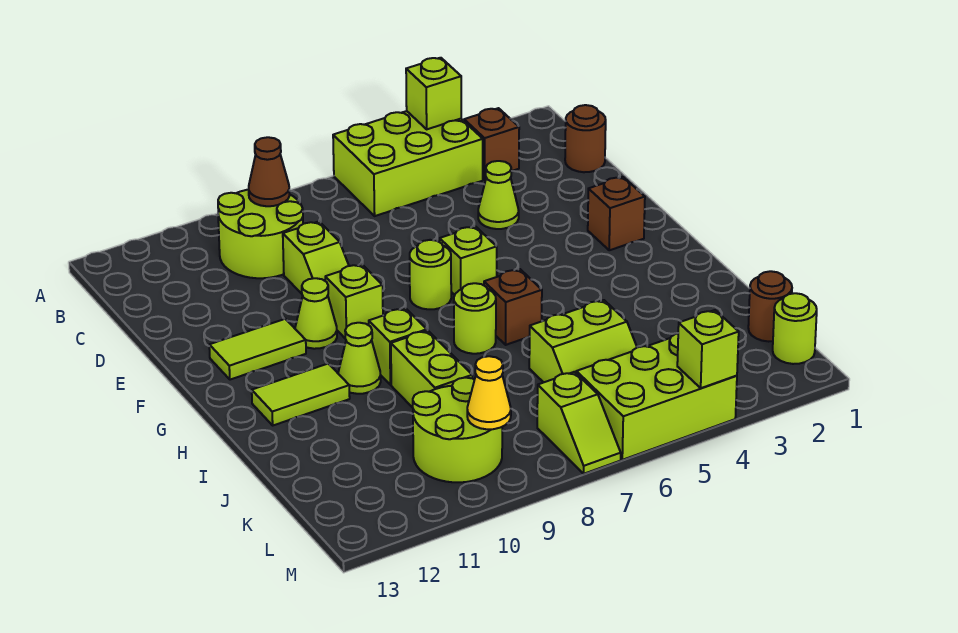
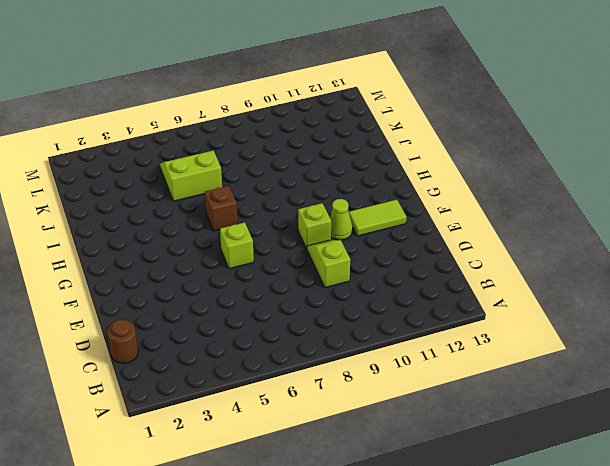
none -> lime brick A4:B6 level 1
none -> brown brick B3 level 1
none -> lime round brick B9:C10 level 1

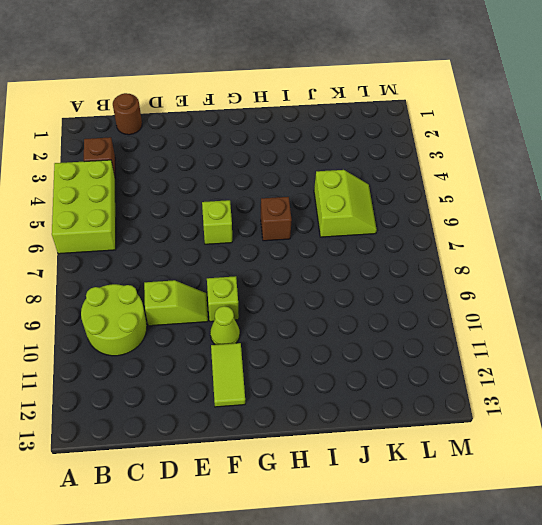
none -> lime cone D4 level 1
none -> brown brick F2 level 1
none -> lime round brick F7 level 1

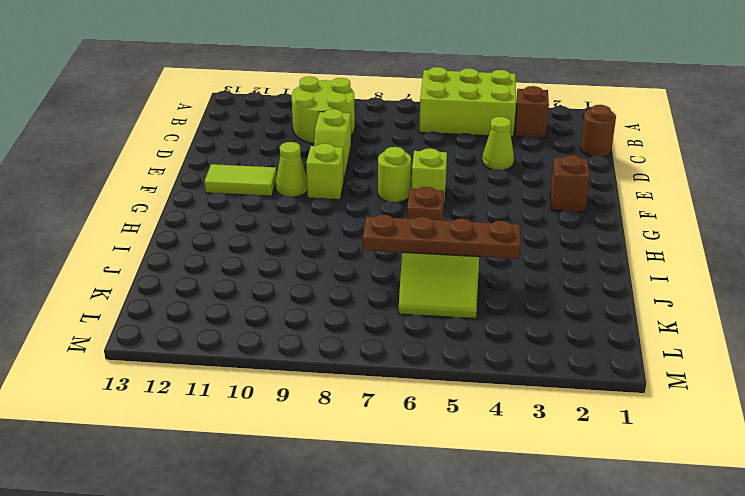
brown plate J4:J7 level 2 -> none
none -> lime round brick H7 level 1
none -> lime brick H9 level 1
none -> lime cone H10 level 1

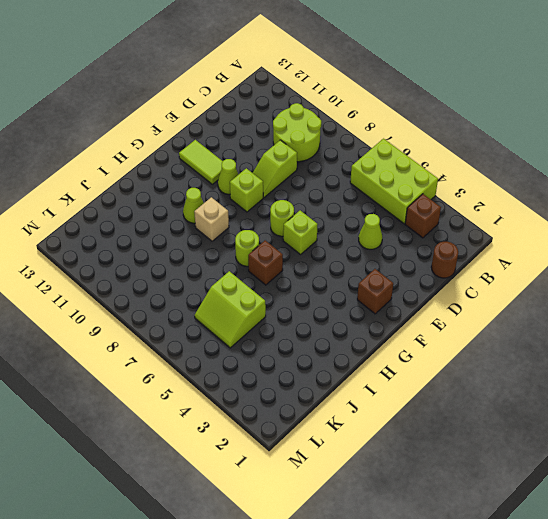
tan brick H9 level 1 -> lime brick H9 level 1
none -> lime tile H11:H12 level 1
none -> lime brick I9:J9 level 1
none -> brown round brick K1 level 1

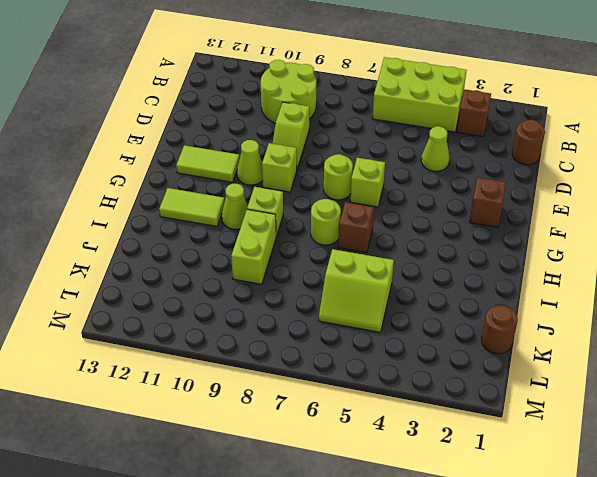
none -> lime round brick K9:L10 level 1
none -> lime round brick L1 level 1
none -> lime brick L4:M6 level 1

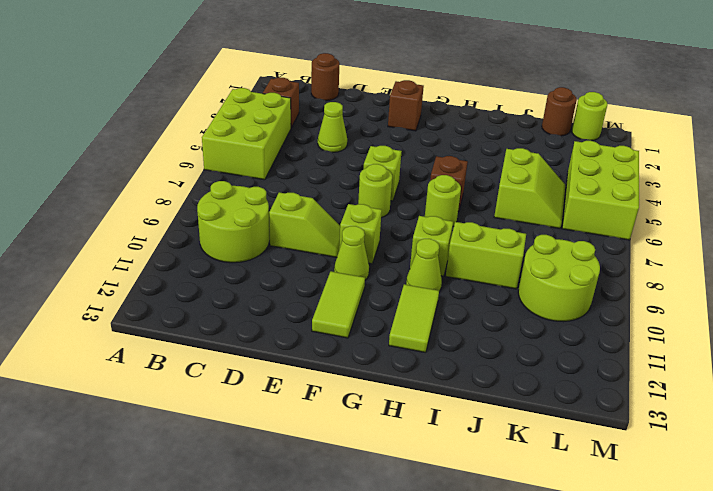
none -> lime slope L7:M7 level 1 top L
none -> lime brick A4 level 2
none -> brown cone B9 level 2

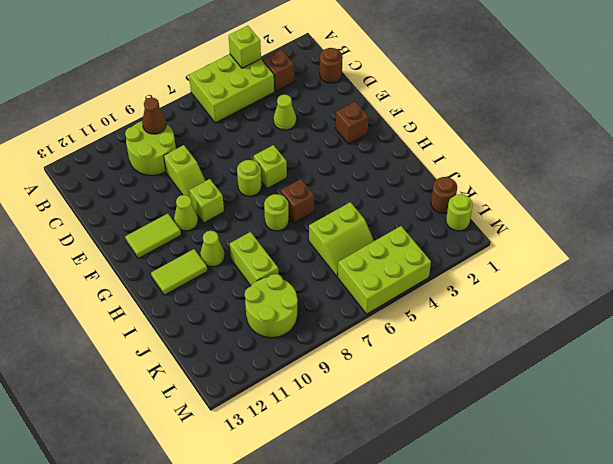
none -> lime brick H9 level 1
none -> lime slope L7:M7 level 1 top L
none -> yellow cone L9 level 2

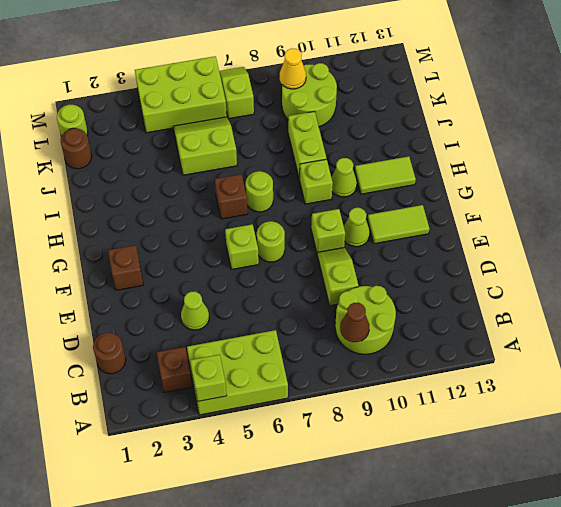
none -> lime brick M4 level 2

